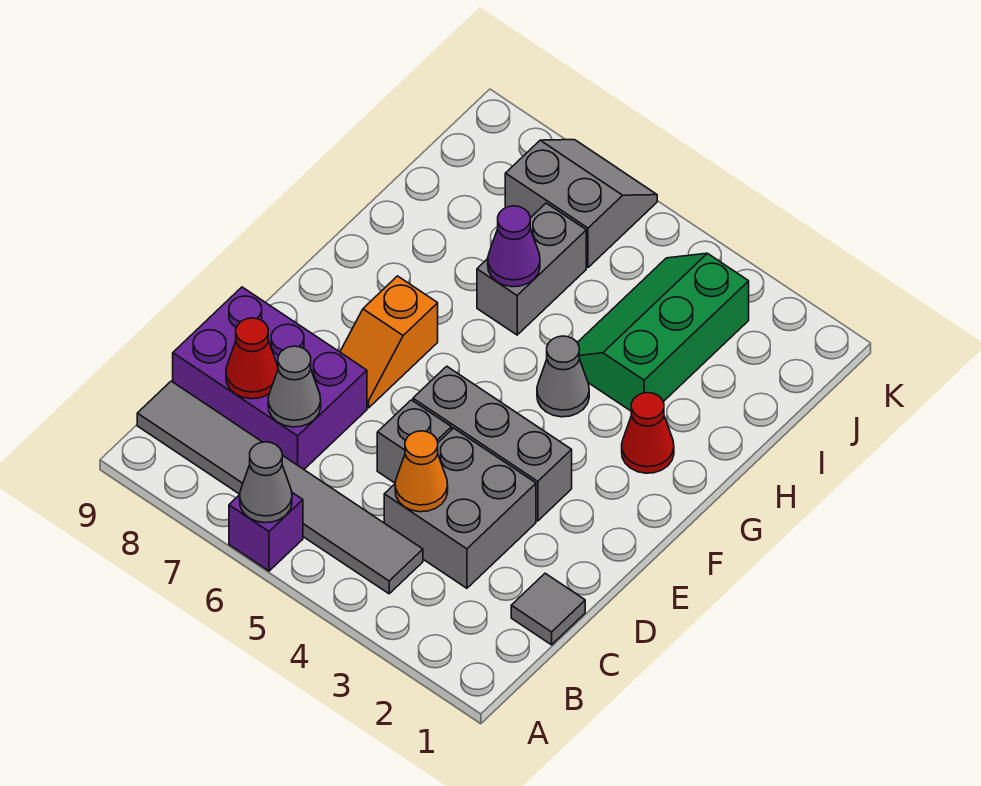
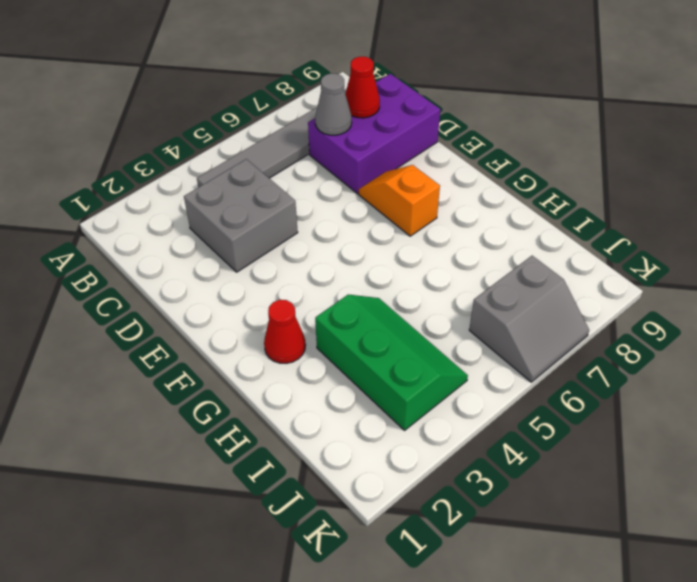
none -> purple brick A6 level 1
none -> grey tile C1 level 1
none -> grey brick D5 level 1

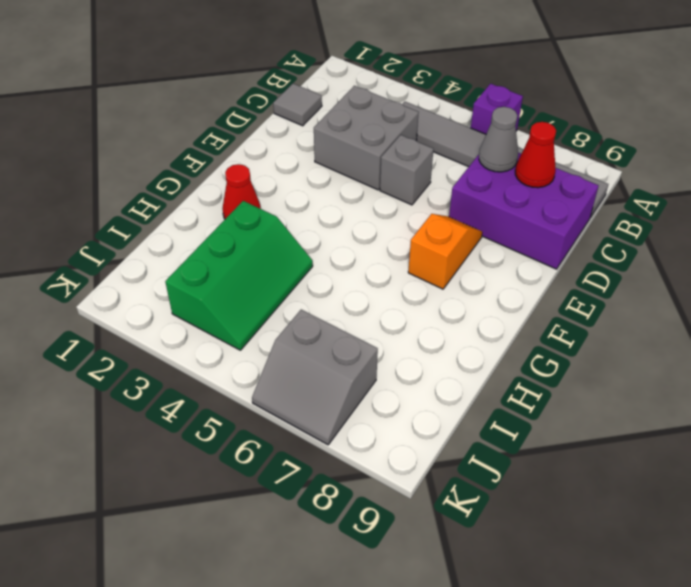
none -> grey brick E3:E5 level 1
none -> grey cone G4 level 1
none -> grey brick H6:I6 level 1

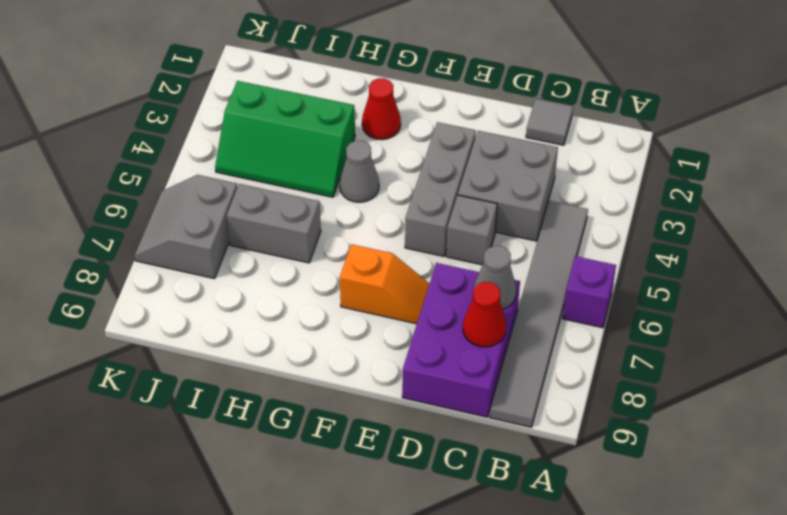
none -> grey cone A6 level 2
none -> orange cone C4 level 2
none -> purple cone H6 level 2

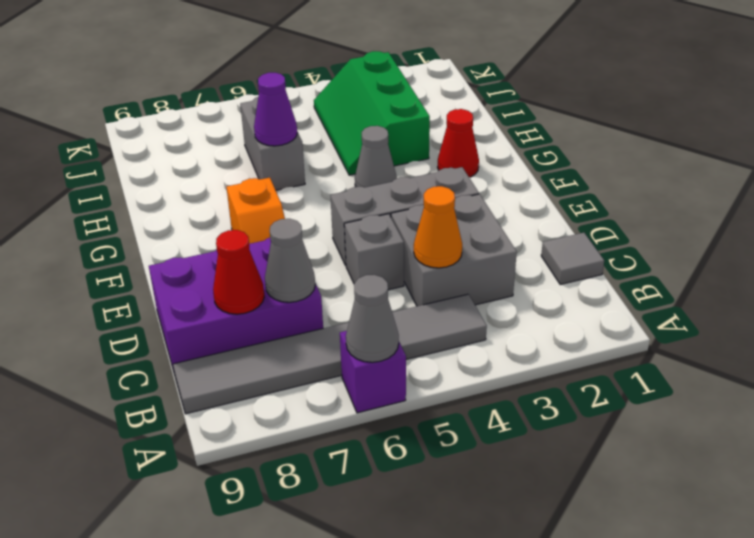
none -> grey slope J6:K7 level 1 top J

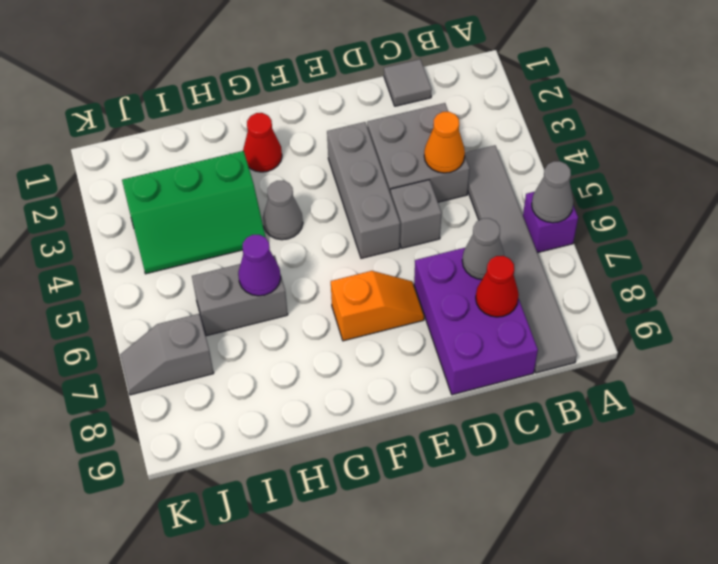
grey slope J7:K7 level 1 top J -> grey slope J6:K7 level 1 top J

